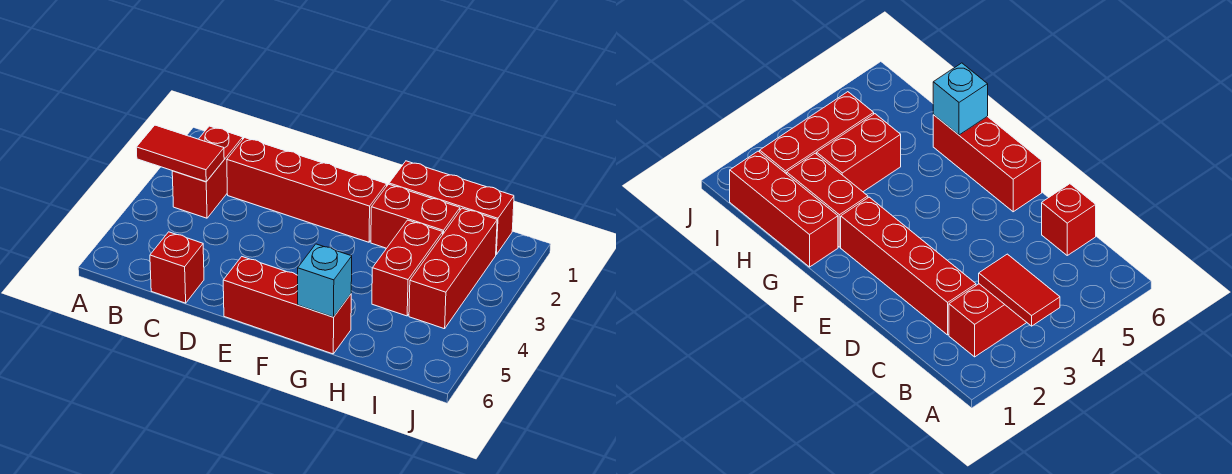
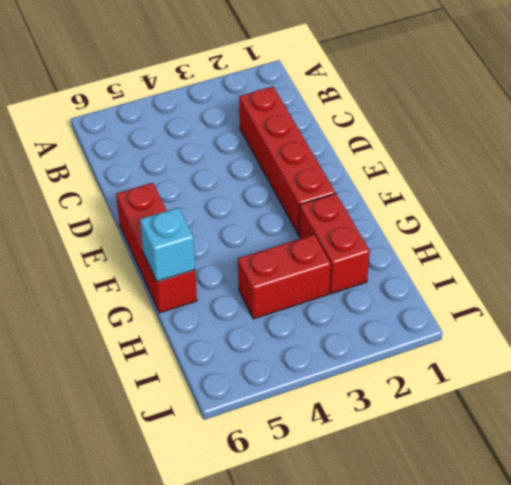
none -> red brick B2:B3 level 1
none -> red brick C6 level 1

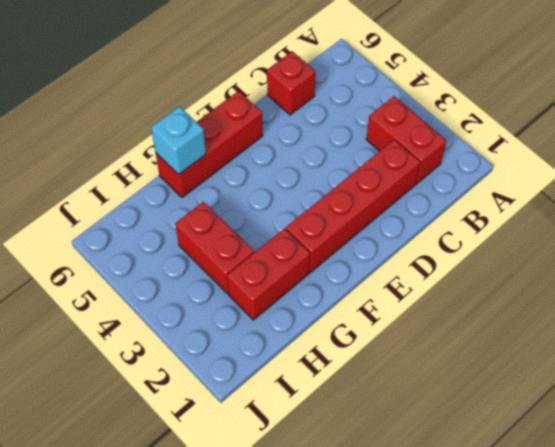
none -> red brick G1:I1 level 1
none -> red brick I2:I4 level 1

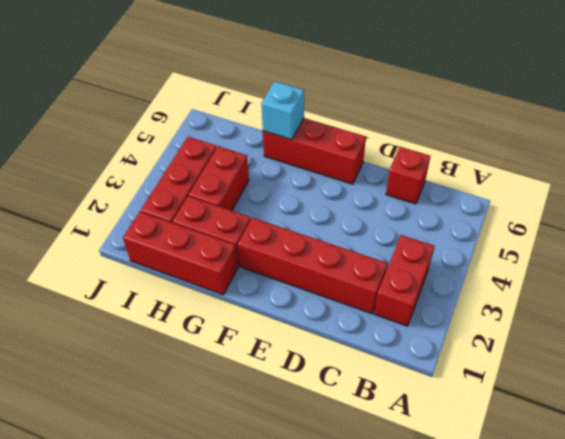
none -> red tile A3:B3 level 2

